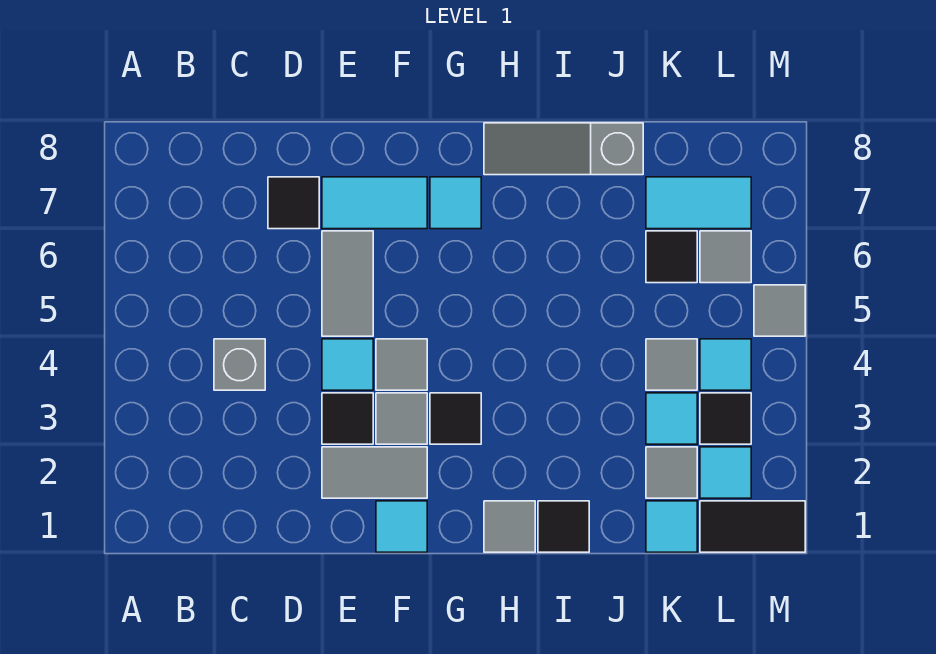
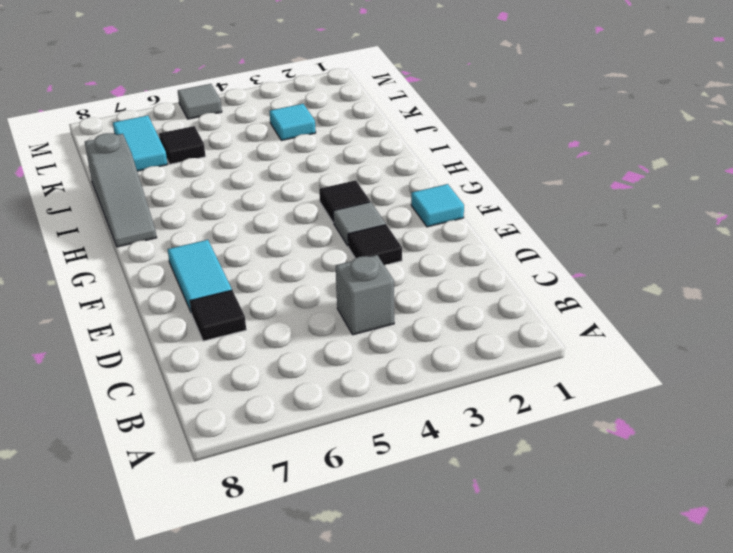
none -> grey tile E2:F2 level 1
none -> cyan tile E4 level 1
none -> grey tile E5:E6 level 1

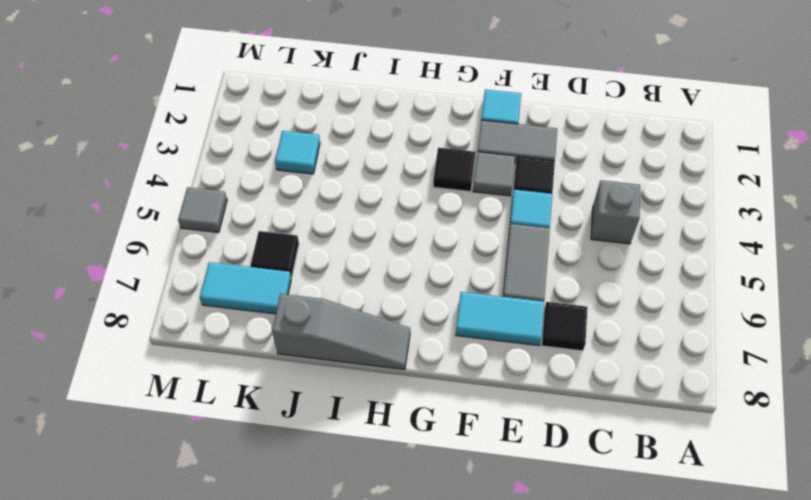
none -> grey tile F4 level 1
none -> cyan tile G7 level 1
none -> grey tile H1 level 1

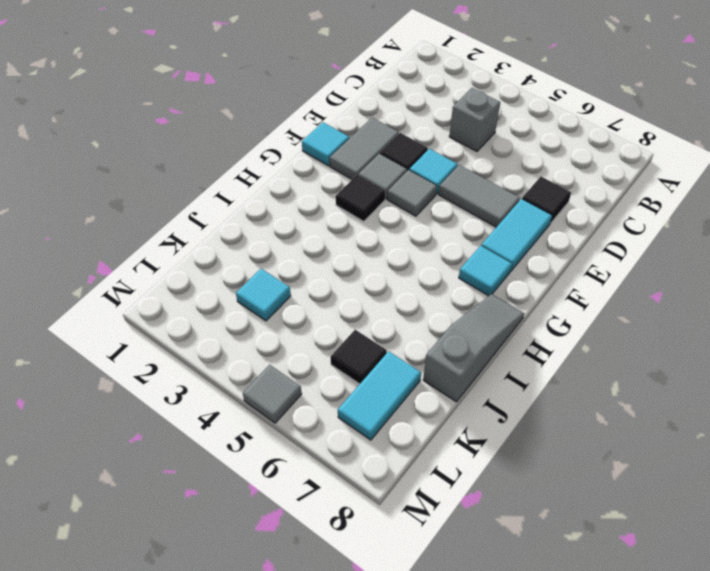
none -> grey tile H1 level 1
none -> black tile I1 level 1
none -> cyan tile K1 level 1

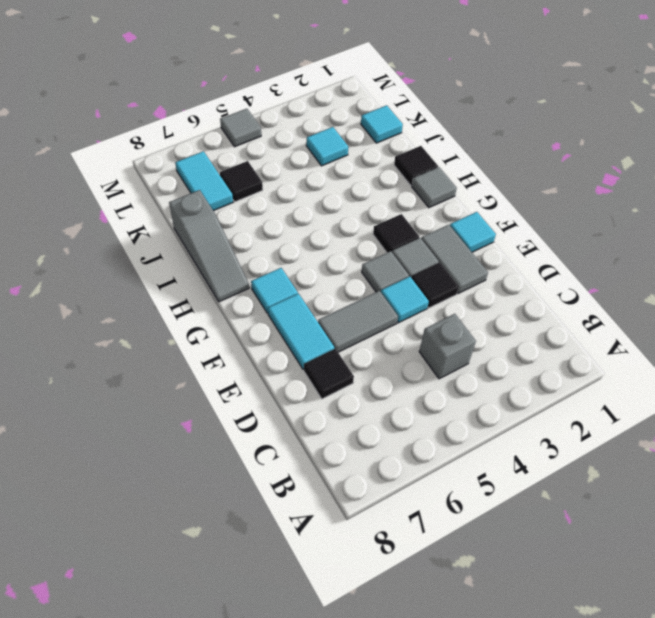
none -> grey tile K2 level 1
none -> grey tile K4 level 1
none -> black tile L1:M1 level 1

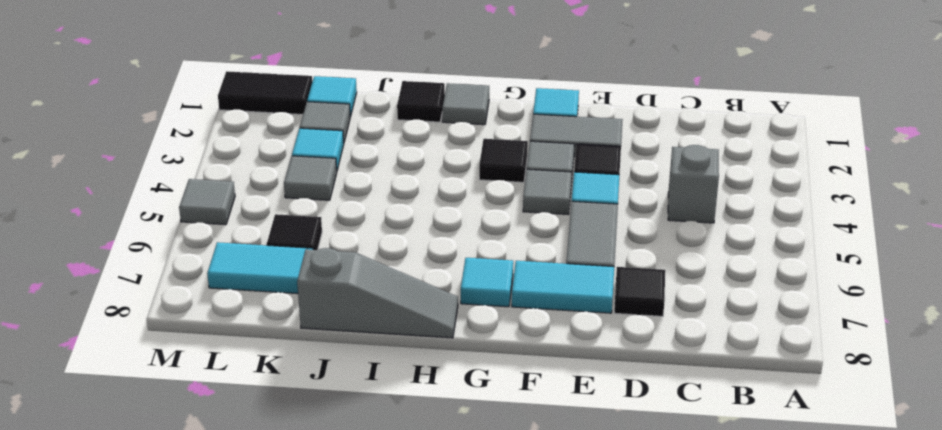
none -> cyan tile L2 level 1
none -> black tile L3 level 1
none -> cyan tile L4 level 1

